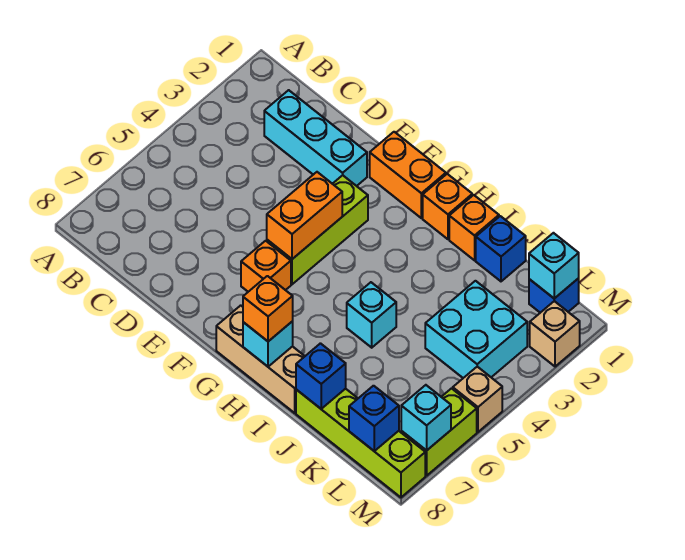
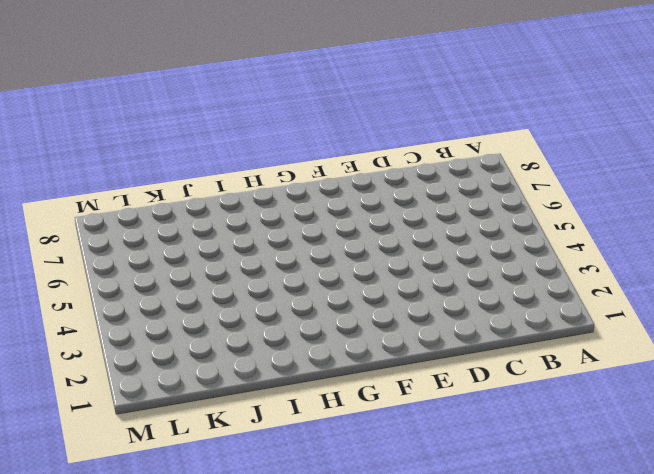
none -> cyan brick C2:E2 level 1
none -> orange brick F1:G1 level 1
none -> lime brick F3:F5 level 1

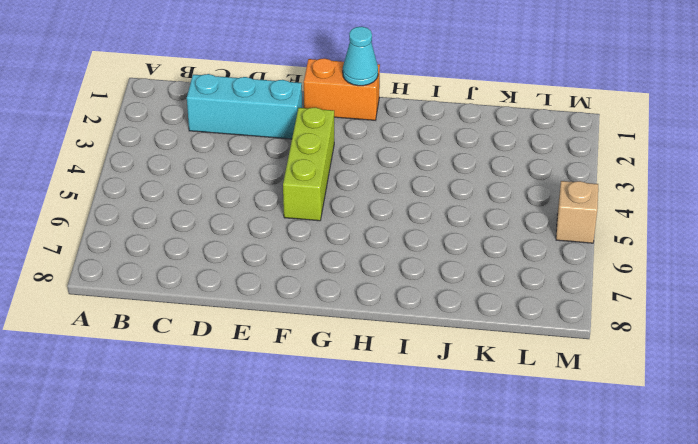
cyan cone G1 level 2 -> none
none -> orange brick F6 level 1
none -> tan brick G8:I8 level 1
none -> orange brick H1 level 1

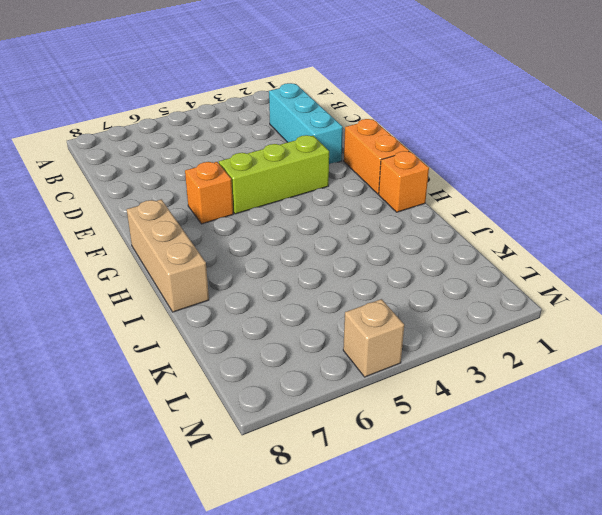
none -> orange brick I1 level 1
none -> cyan brick I5 level 1
none -> blue brick J1 level 1

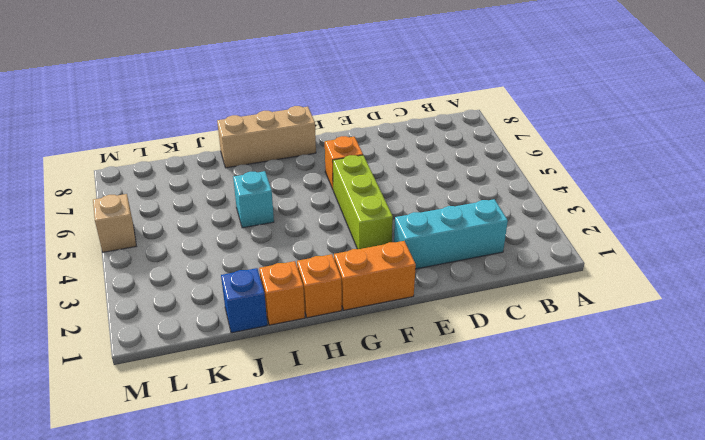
none -> lime brick J8:M8 level 1
none -> cyan brick K3:L4 level 1
none -> blue brick L1 level 1

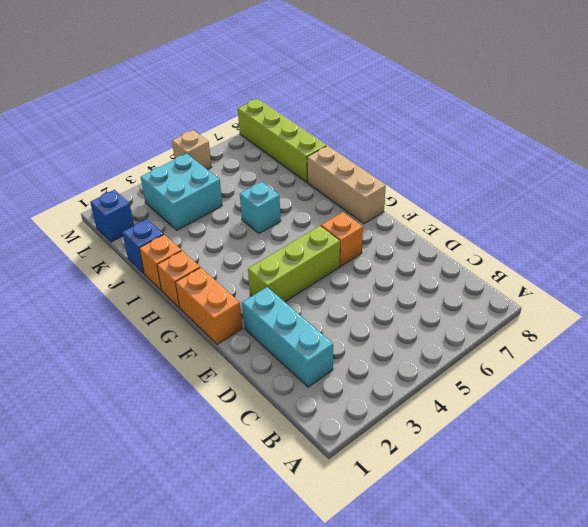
none -> tan brick M2 level 1
none -> lime brick M6:M7 level 1
none -> orange brick F4:F5 level 2

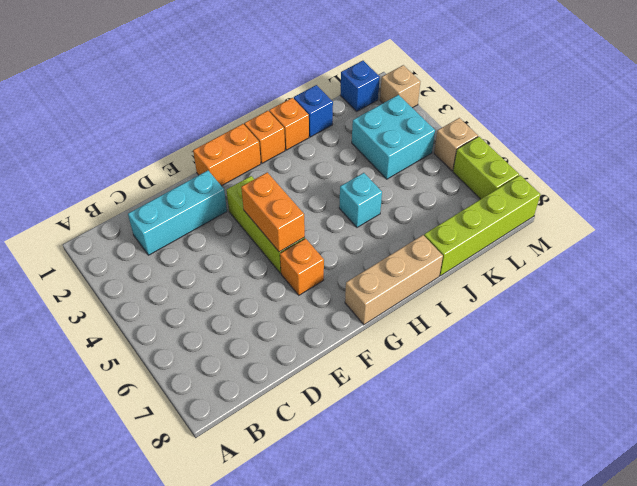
none -> cyan brick H8 level 2
none -> blue brick J8 level 2
none -> cyan brick L1 level 2

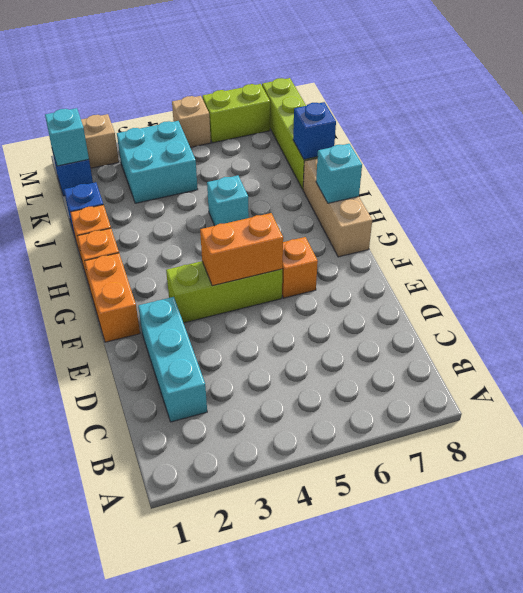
none -> blue brick L8 level 2
none -> cyan brick M7 level 2
none -> orange brick H8 level 3

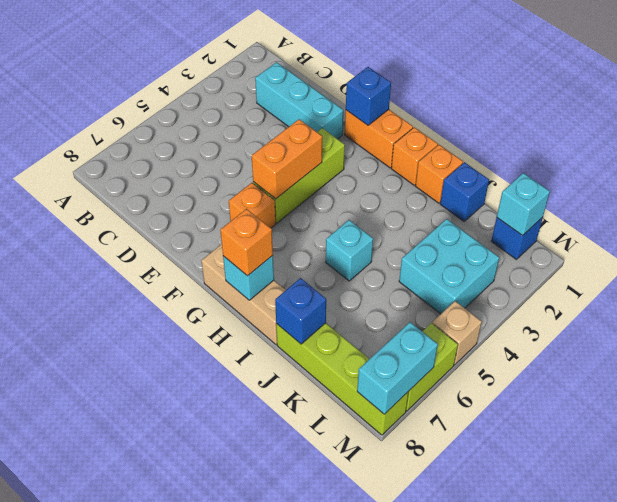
blue brick F1 level 2 -> blue brick L8 level 2
cyan brick M7:M8 level 2 -> cyan brick M7 level 2
none -> tan brick M2 level 1

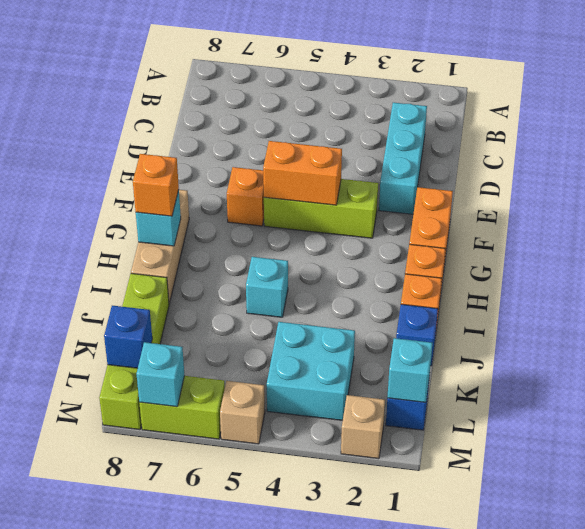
none -> blue brick J8 level 2

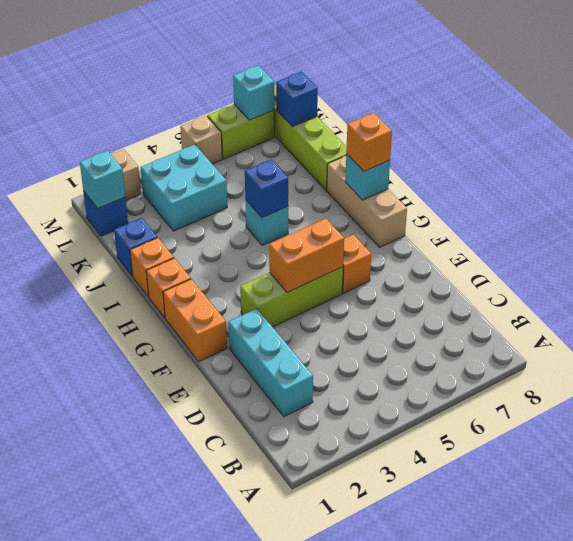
blue brick I5 level 2 -> blue brick J8 level 2

